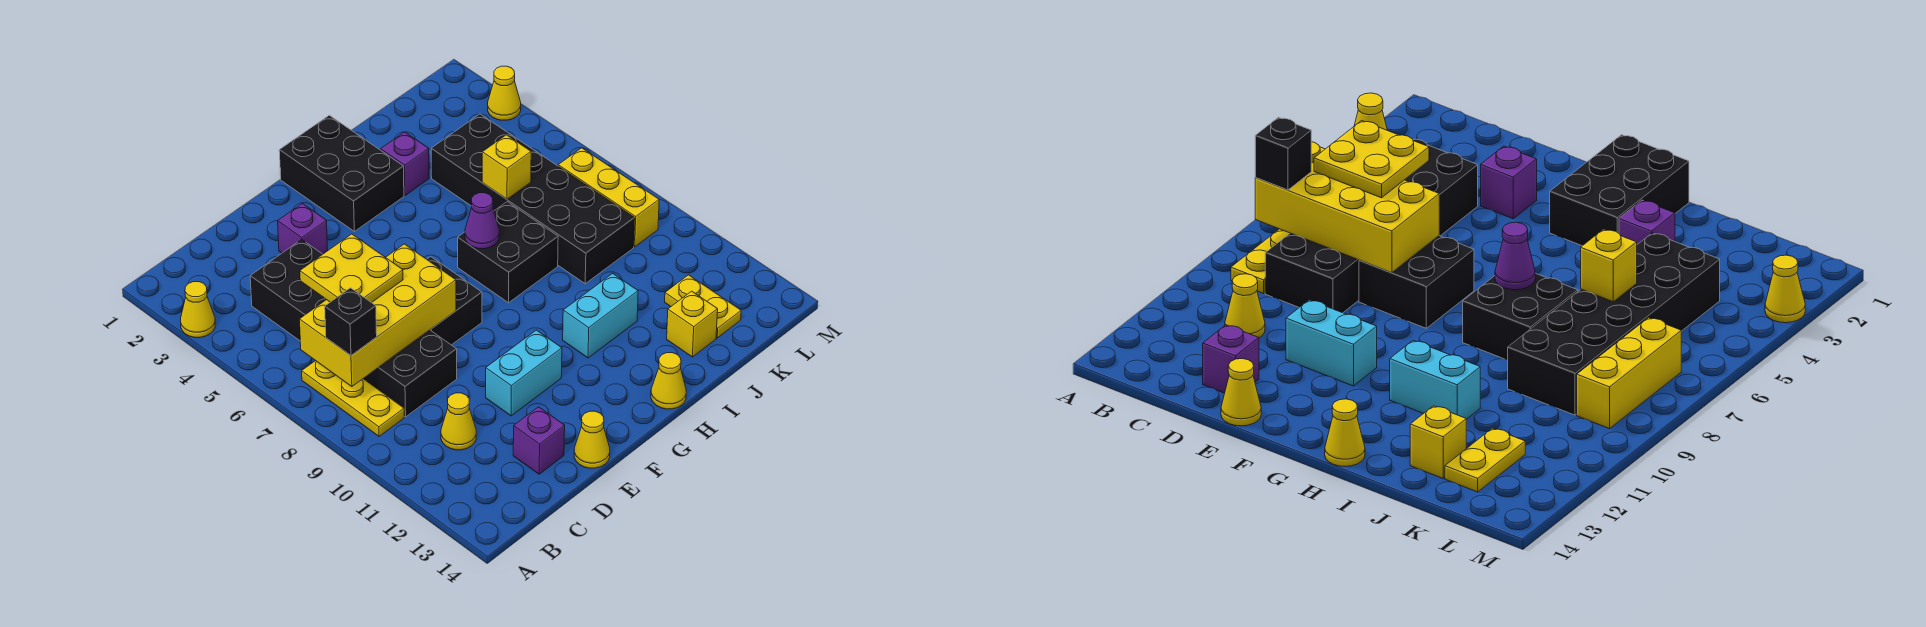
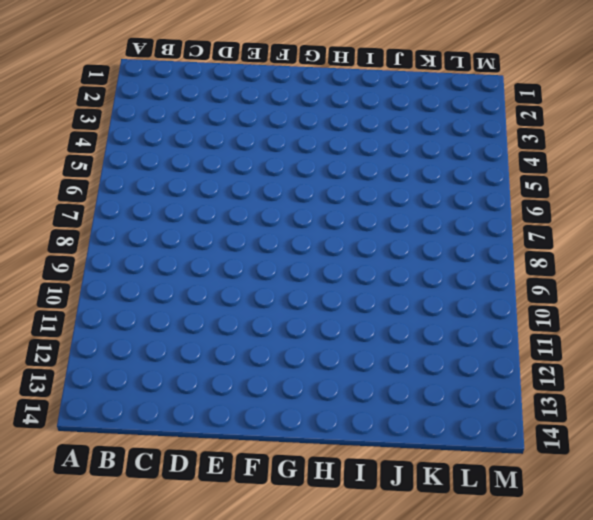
none -> yellow cone A3 level 1
none -> yellow plate B7:B9 level 1
none -> black brick C4:D9 level 1

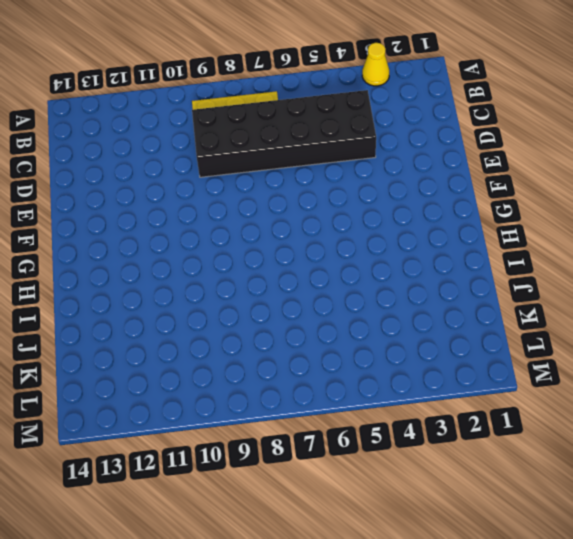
none -> yellow cone C11 level 1
none -> purple brick D13 level 1
none -> purple brick E3 level 1

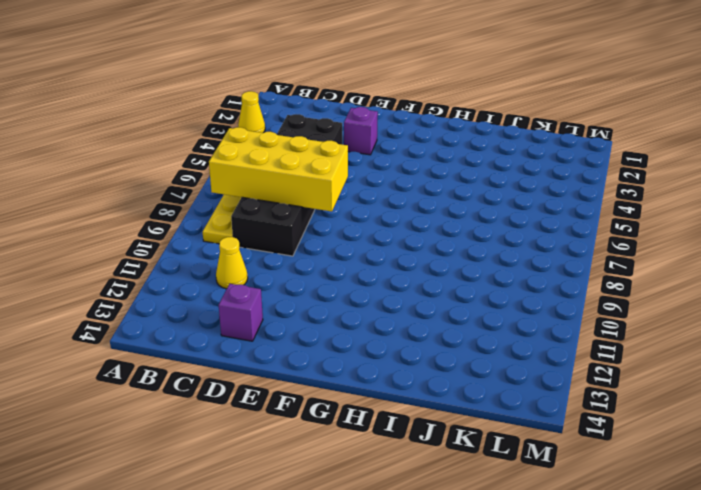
none -> black brick E7:F8 level 1
none -> cyan brick E11:F11 level 1
none -> yellow cone E14 level 1

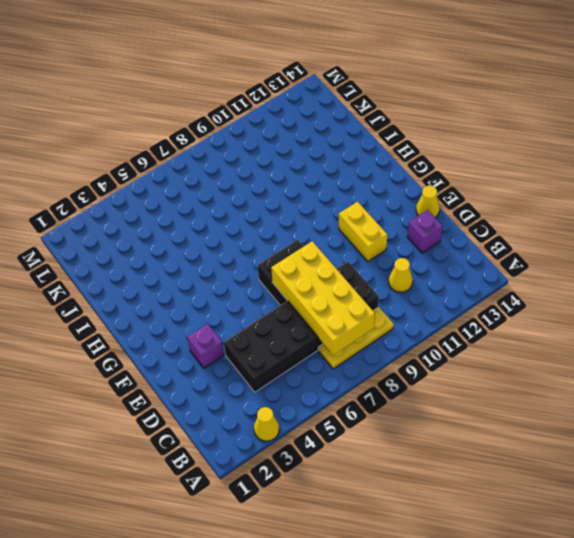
yellow brick E11:F11 level 1 -> cyan brick E11:F11 level 1
none -> black brick G1:H3 level 1
none -> black brick H7:I8 level 1
none -> cyan brick H11:I11 level 1

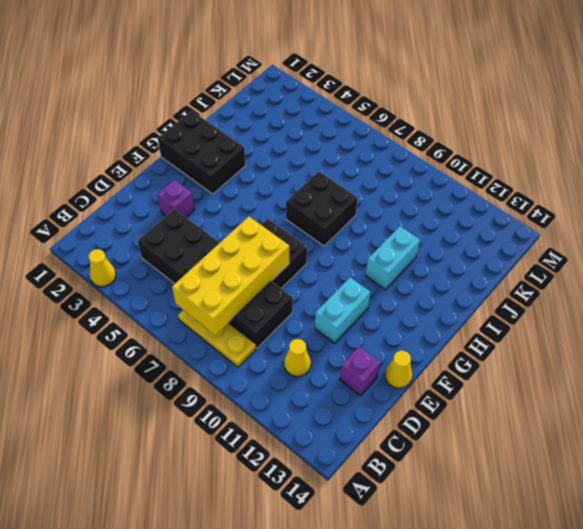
none -> yellow cone H14 level 1
none -> purple brick I3 level 1
none -> black brick J4:K9 level 1

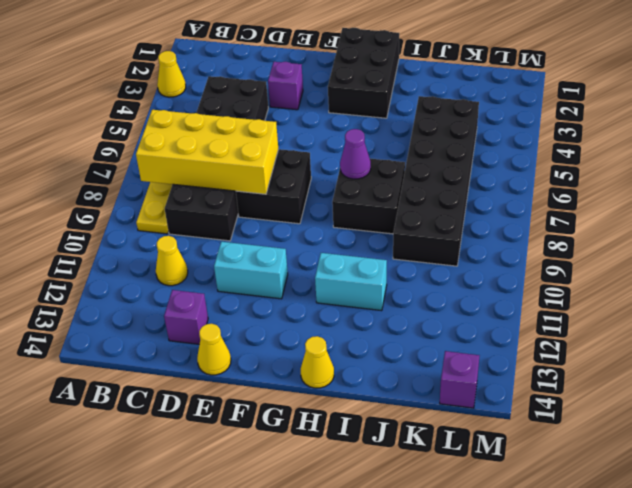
purple brick L14 level 1 -> purple brick I3 level 1
none -> yellow brick J13 level 1
none -> yellow plate K12:K13 level 1
none -> yellow brick L7:L9 level 1

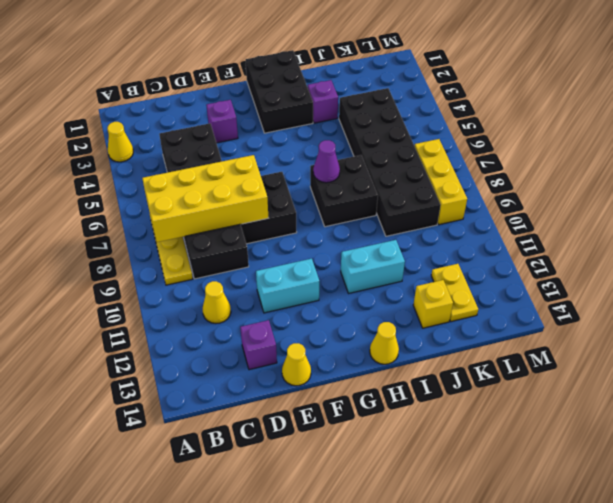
none -> yellow cone M3 level 1
none -> yellow brick J6 level 2
none -> black brick B8 level 3

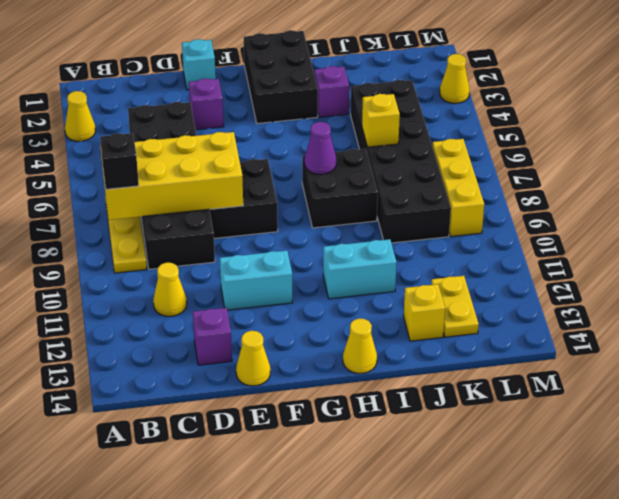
cyan brick E1 level 1 -> none
none -> yellow plate C6:D7 level 3

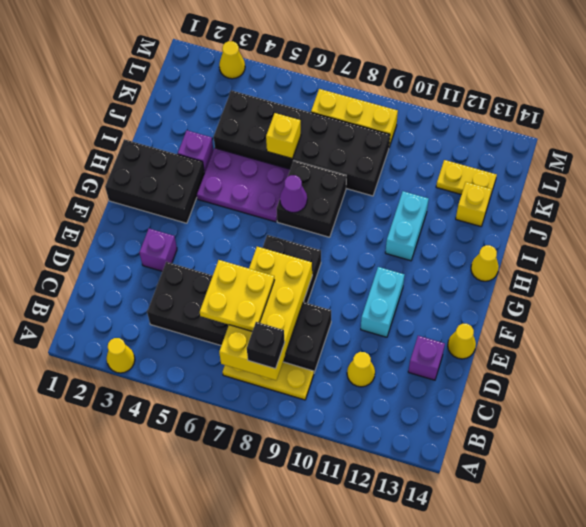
purple plate H4:I6 level 1 -> none

